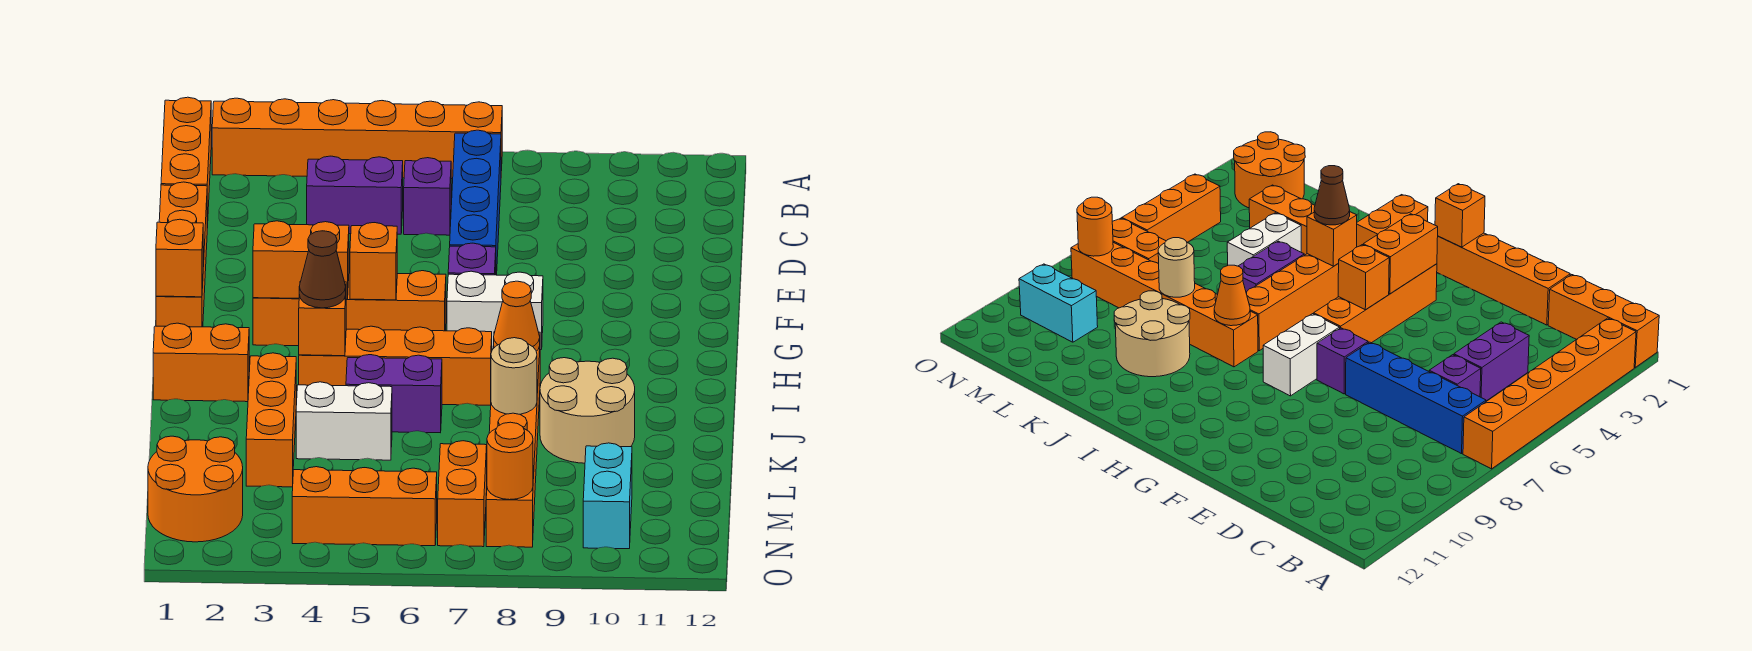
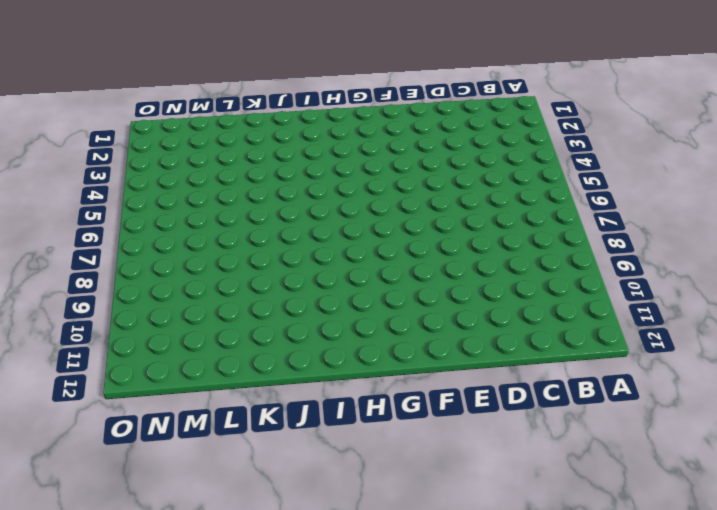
none -> orange brick A1:C1 level 1
none -> orange brick A2:A7 level 1
none -> blue brick B7:E7 level 1

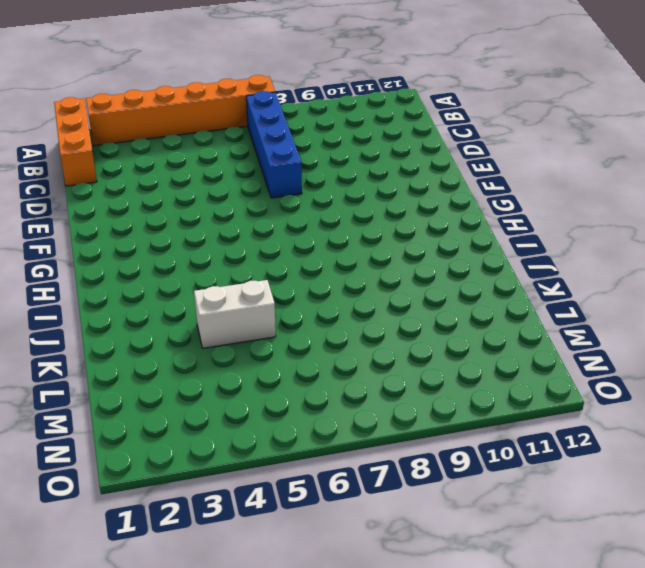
none -> purple brick C4:C5 level 1
none -> purple brick C6 level 1
none -> orange brick D1:G1 level 1

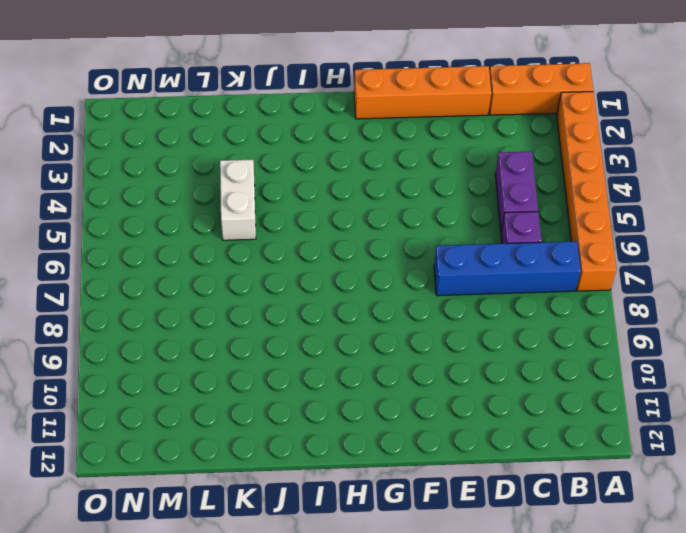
none -> purple brick F7 level 1
none -> orange brick G3:G6 level 1
none -> white brick G7:G8 level 1

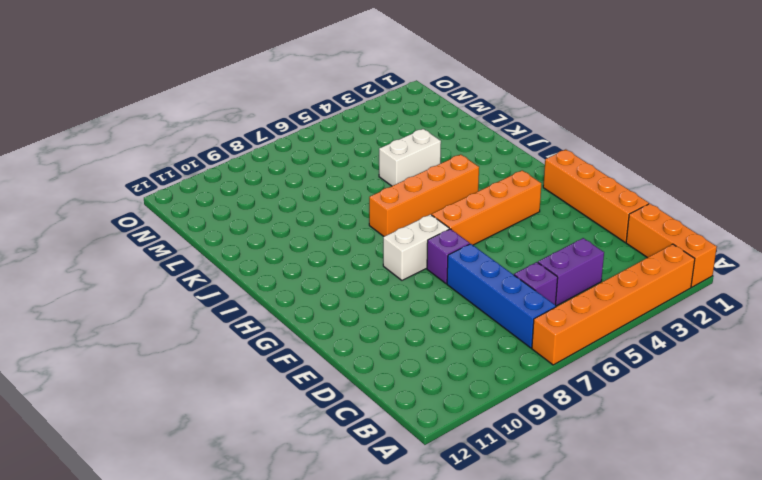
none -> orange brick I1:I2 level 1
none -> orange brick I8:N8 level 1
none -> orange brick J3:L3 level 1

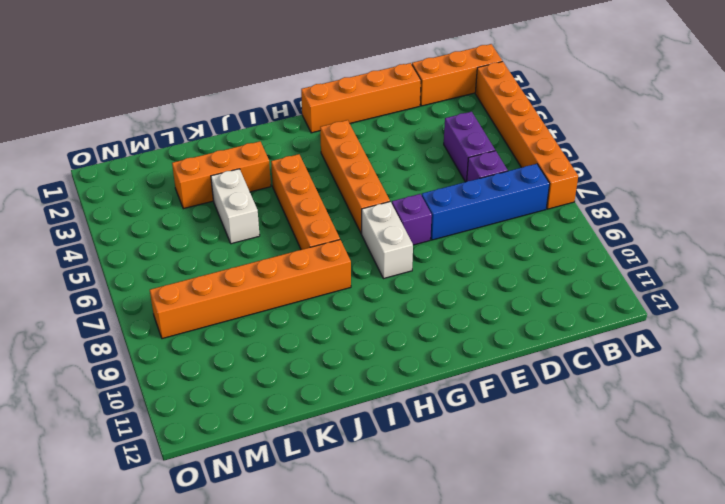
none -> orange brick I1:I2 level 1
none -> purple brick J5:J6 level 1
none -> tan round brick J9:K10 level 1

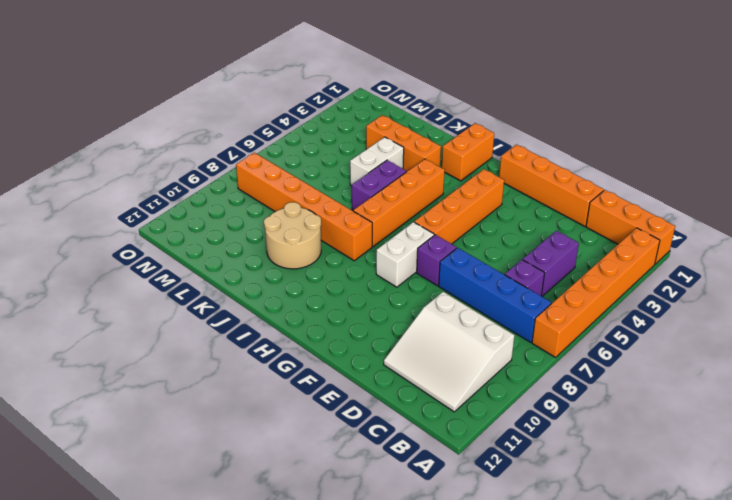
white slope B9:D11 level 1 top 9 -> none
none -> orange round brick M1:N2 level 1
none -> orange brick M7:N7 level 1
none -> cyan brick M10:N10 level 1

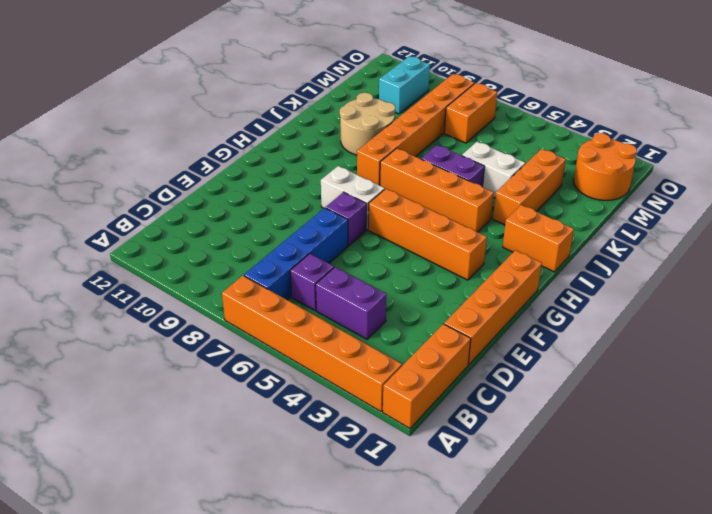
none -> orange brick N4:N6 level 1
none -> orange brick G1 level 2
none -> orange brick G3:G4 level 2

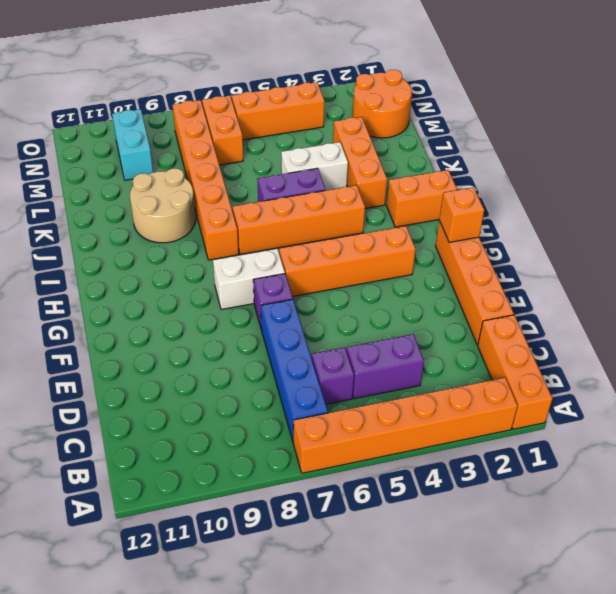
none -> orange brick G3:G4 level 2
none -> orange brick G5 level 2
none -> orange brick I4 level 2

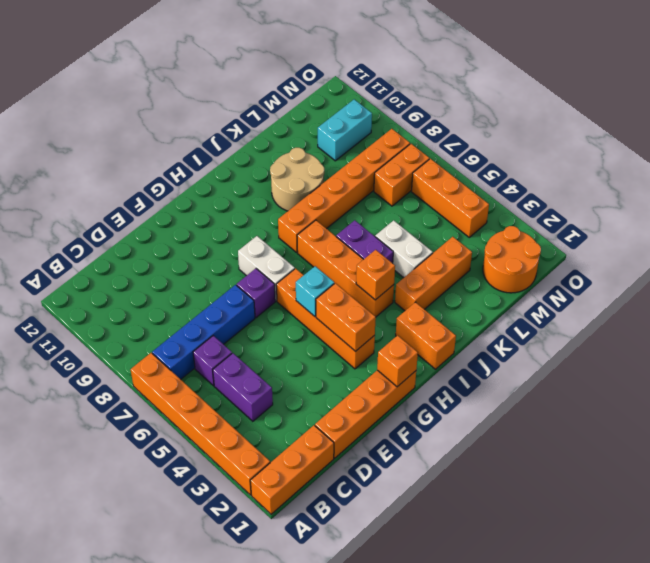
cyan brick G5 level 2 -> orange brick G5 level 2
none -> orange cone I8 level 2
none -> tan round brick K8 level 2
none -> orange round brick N8 level 2

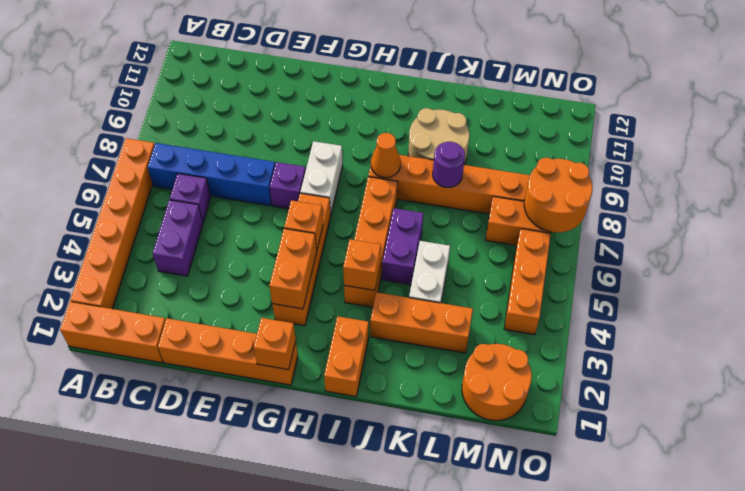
purple round brick K8 level 2 -> tan round brick K8 level 2
orange round brick N7:O8 level 2 -> orange round brick N8 level 2
none -> cyan brick M10:N10 level 1
none -> brown cone I4 level 3

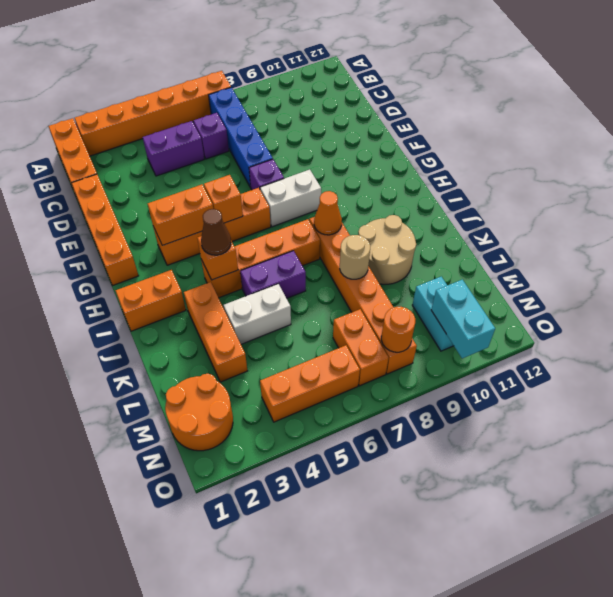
cyan brick N10:O10 level 2 -> none
none -> orange brick G1 level 2

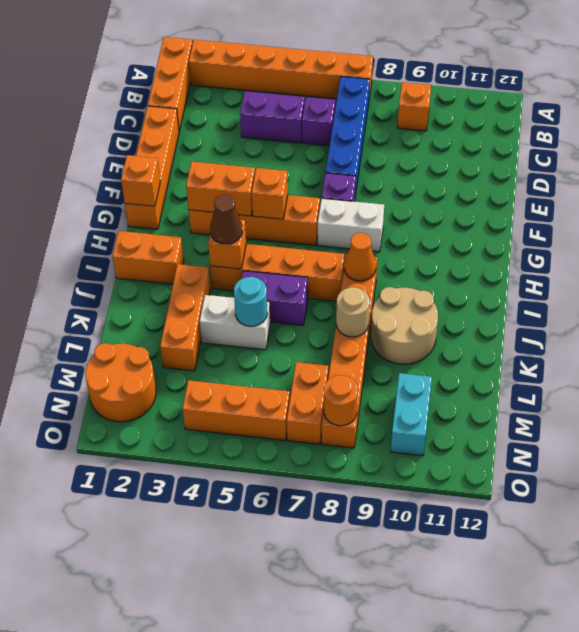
orange brick B9 level 1 -> none
cyan round brick K5 level 2 -> none

